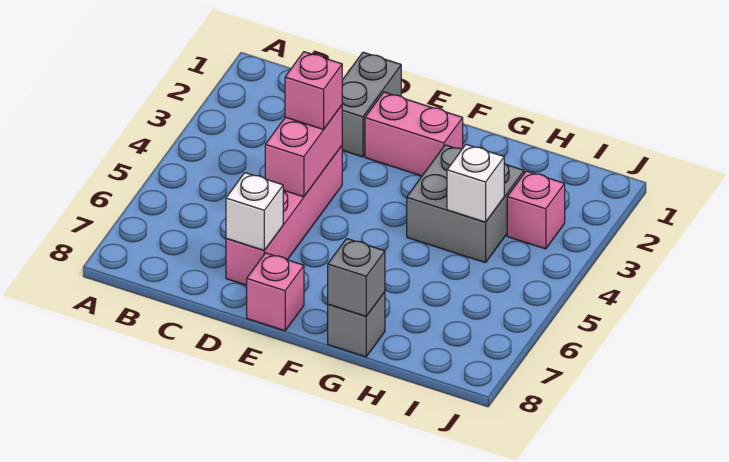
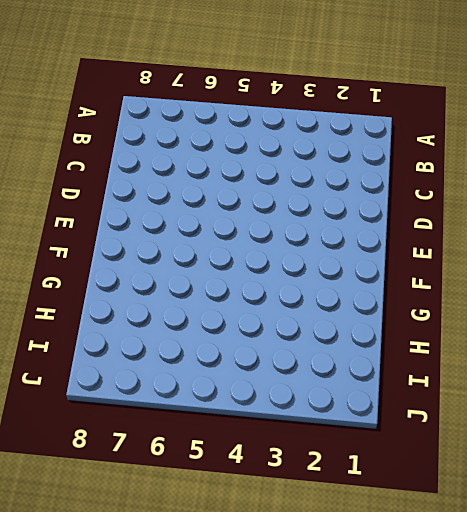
none -> grey brick D1:D2 level 1
none -> pink brick D4:D7 level 1
none -> pink brick E2:F2 level 1

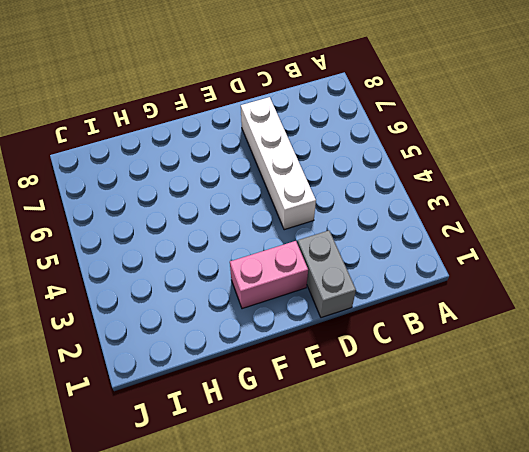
white brick D4:D7 level 1 -> pink brick D4:D7 level 1
none -> pink brick E8 level 1
none -> grey brick G3:H4 level 1
none -> grey brick G8 level 1

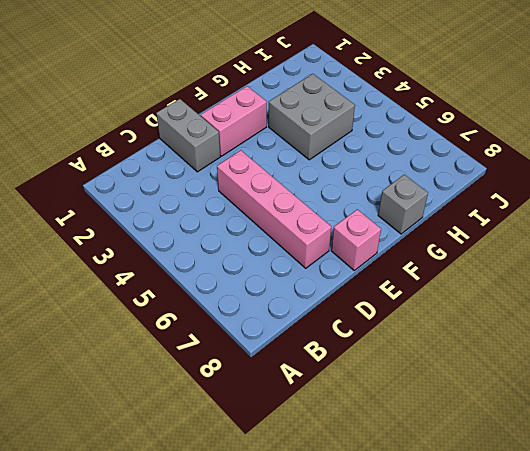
none -> pink brick I3 level 1
none -> pink brick D4:D5 level 2
none -> white brick D7 level 2

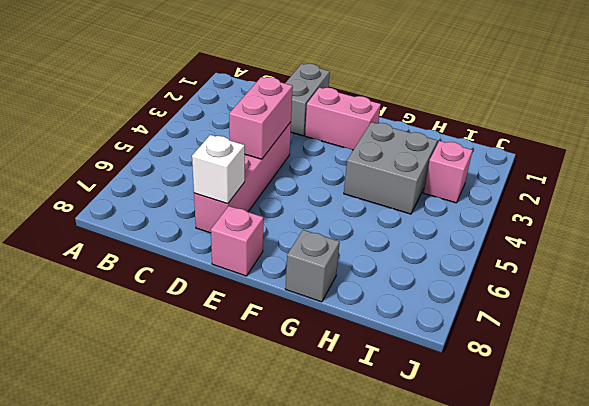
none -> grey brick G8 level 2
none -> white brick H4 level 2
none -> pink brick D4 level 3

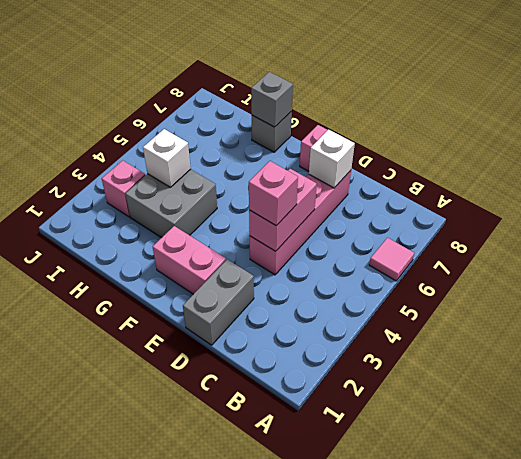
pink tile A6 level 1 -> none

